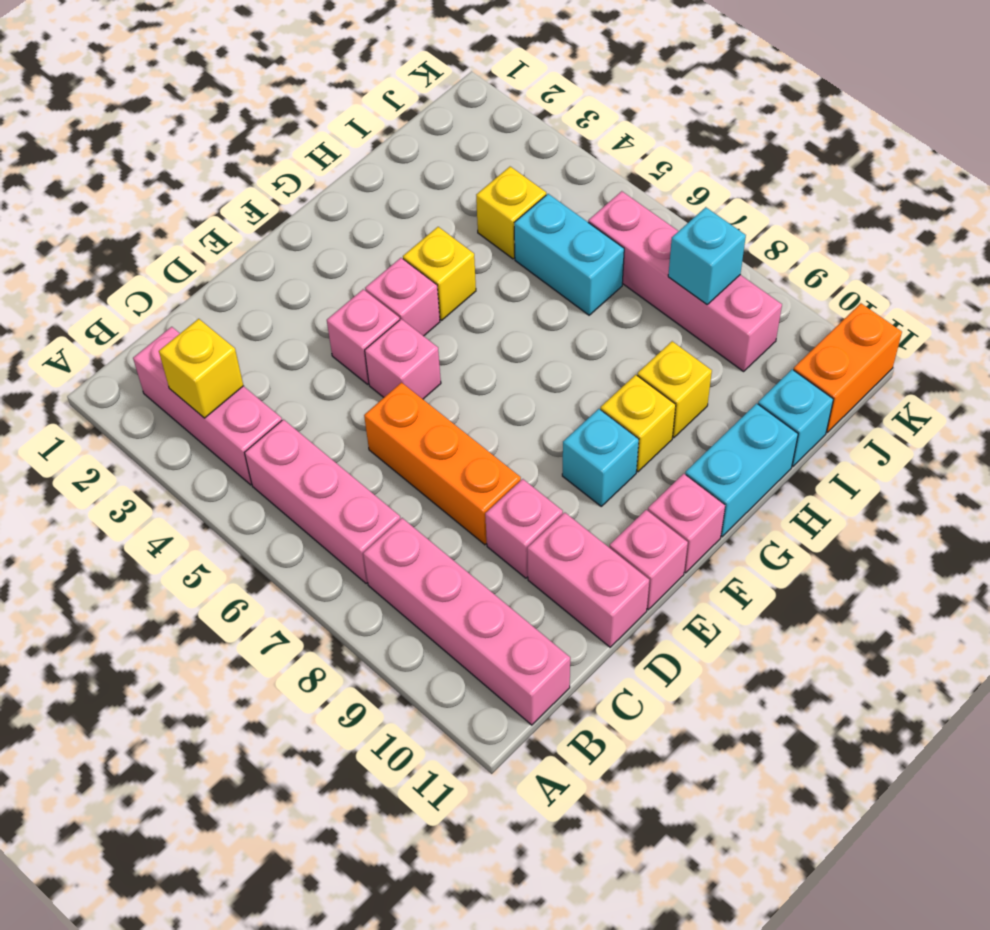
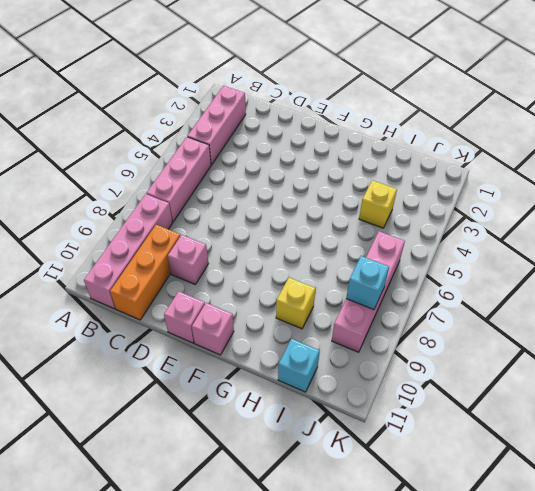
orange brick C9:C11 level 1 -> orange brick D6:D8 level 1
none -> pink brick D10:D11 level 1
none -> pink brick E4 level 1
none -> pink brick E5 level 1

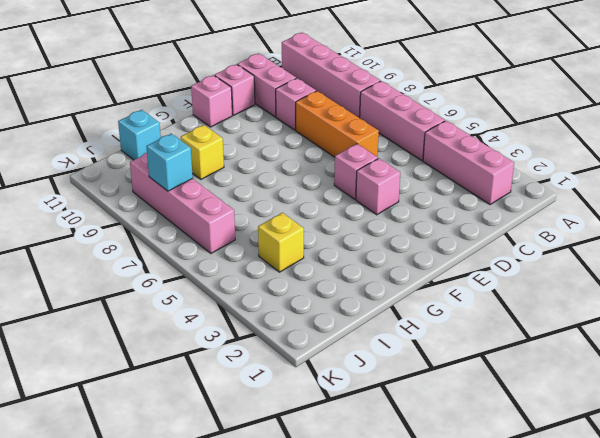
none -> pink brick F4 level 1
none -> cyan brick F9 level 1
none -> yellow brick G4 level 1

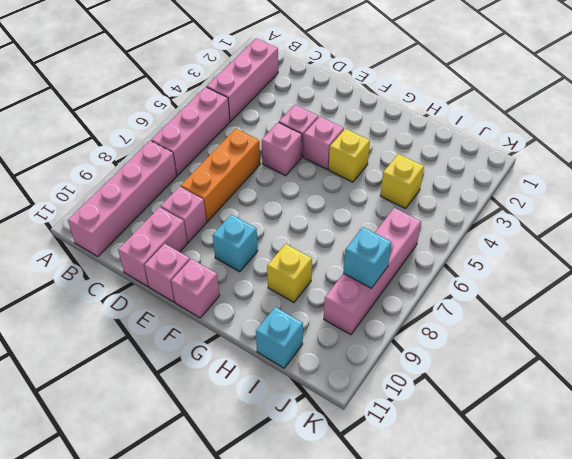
none -> yellow brick G9 level 1
none -> cyan brick G11:H11 level 1
none -> cyan brick I5:I6 level 1

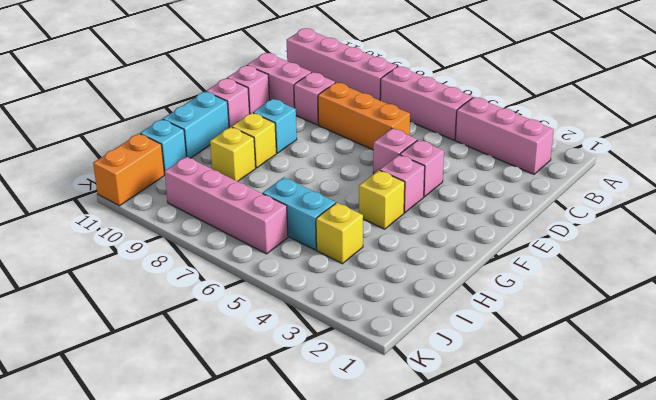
none -> yellow brick B3 level 2
none -> cyan brick J8 level 2

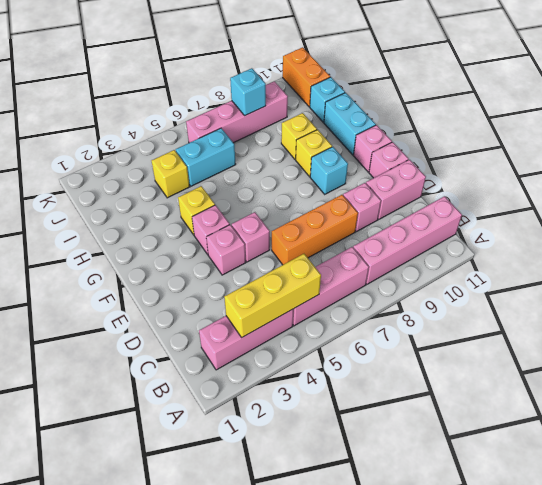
yellow brick B3:B5 level 2 -> yellow brick B3 level 2

